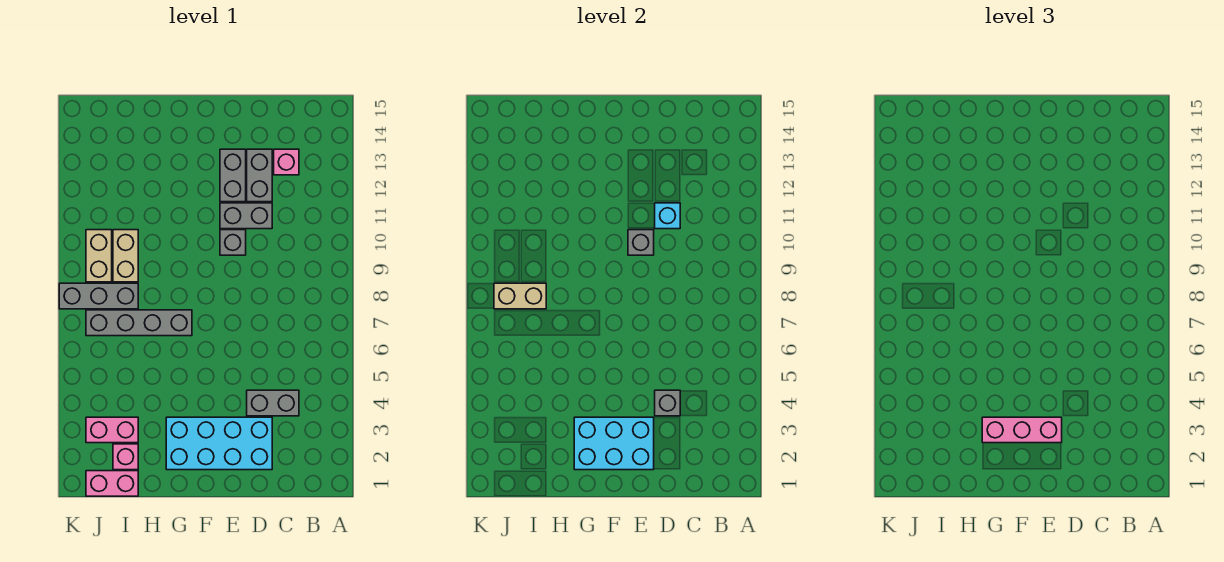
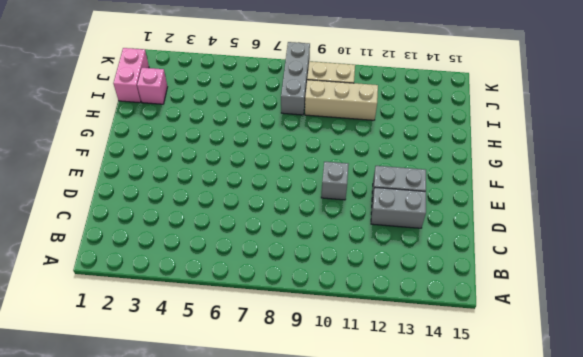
tan brick I9:I11 level 1 -> tan brick I9:I10 level 1
none -> grey brick C4:D4 level 1
none -> pink brick C13 level 1
none -> cyan brick D2:G3 level 1

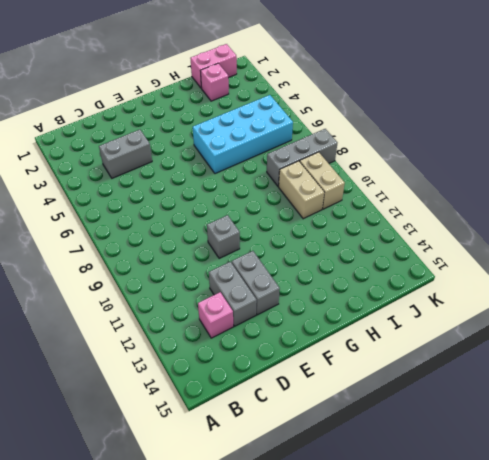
cyan brick G5:J6 level 1 -> cyan brick D2:G3 level 1
none -> grey brick D11:E11 level 1
none -> grey brick G7:J7 level 1
none -> pink brick I3:J3 level 1

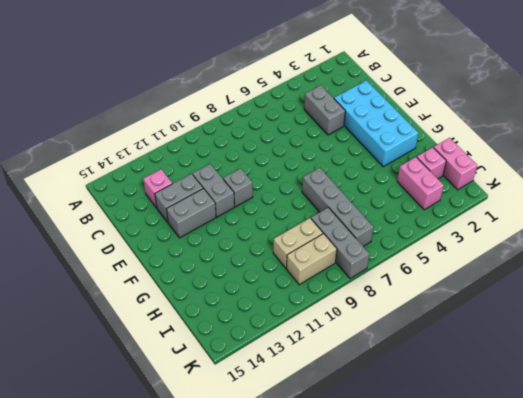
none -> grey brick D4 level 2
none -> cyan brick D11 level 2
none -> cyan brick E2:G3 level 2

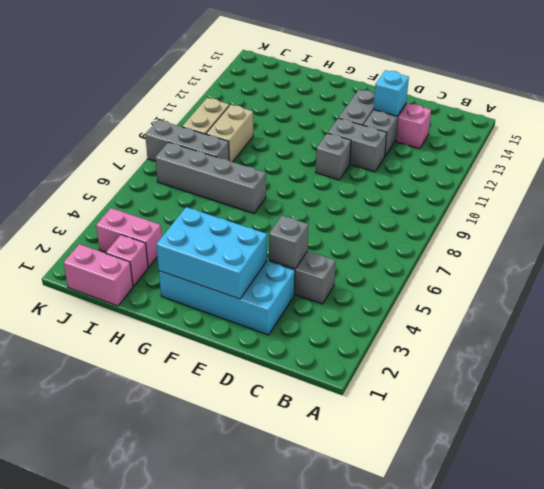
cyan brick D13 level 2 -> cyan brick D11 level 2
none -> grey brick E10 level 2
none -> tan brick I8:J8 level 2
none -> pink brick E3:G3 level 3

